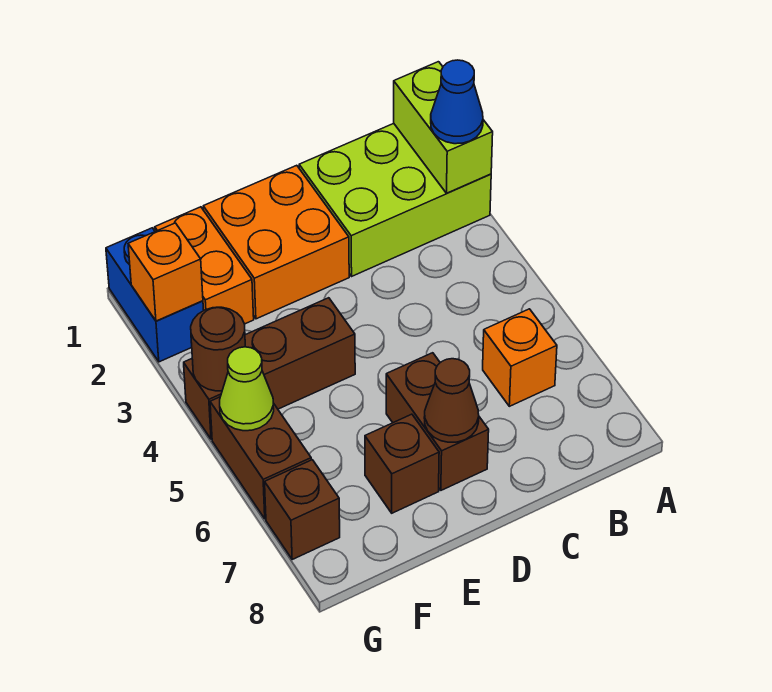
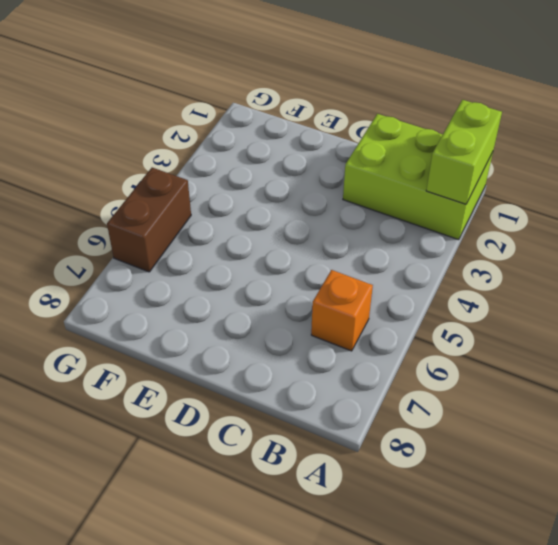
none -> orange brick D1:E2 level 1
none -> brown brick D6:D7 level 1
none -> brown brick E4:G4 level 1

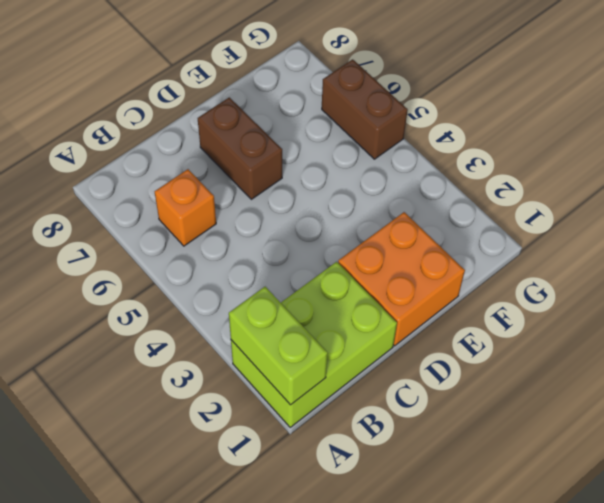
none -> brown brick E4:G4 level 1
none -> brown brick E7 level 1
none -> orange brick F1:F2 level 1

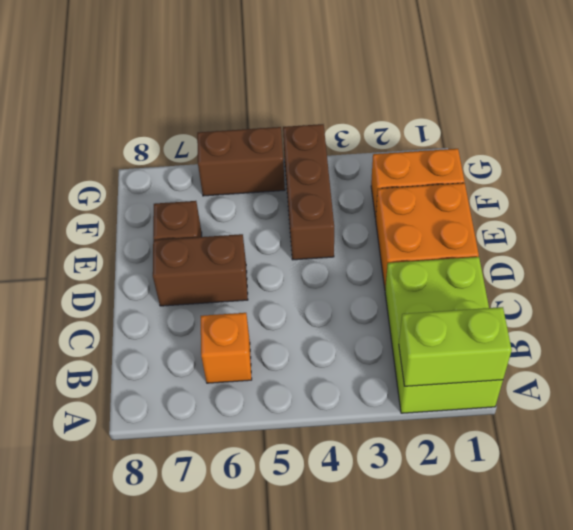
none -> blue brick G1:G2 level 1
none -> brown brick G7 level 1
none -> brown cone D7 level 2

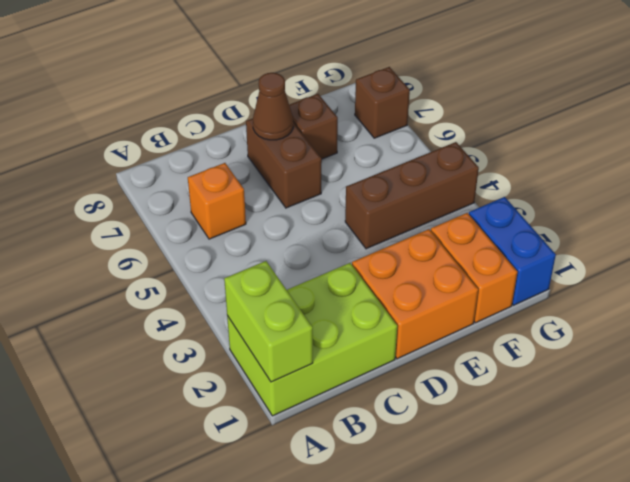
none -> brown brick G5:G6 level 1
none -> orange brick G2 level 2
none -> brown round brick G4 level 2

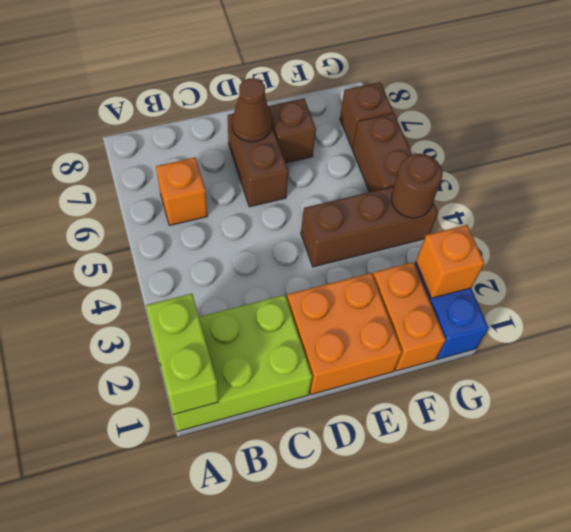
none -> lime cone G5 level 2
none -> blue cone A2 level 3

